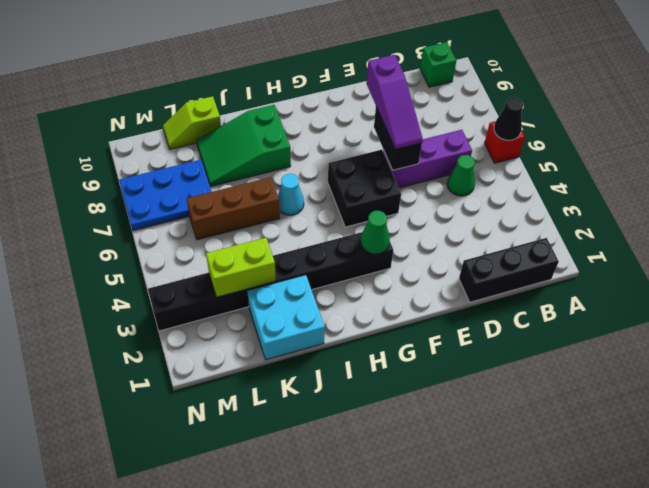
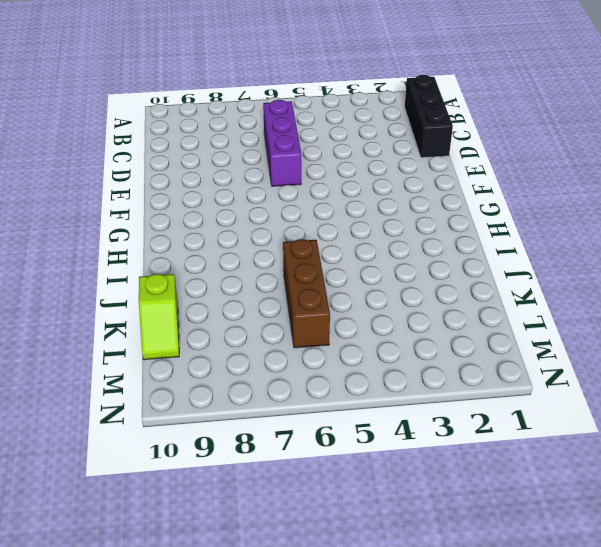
none -> red brick A6 level 1
none -> green brick B10 level 1
none -> green cone C5 level 1

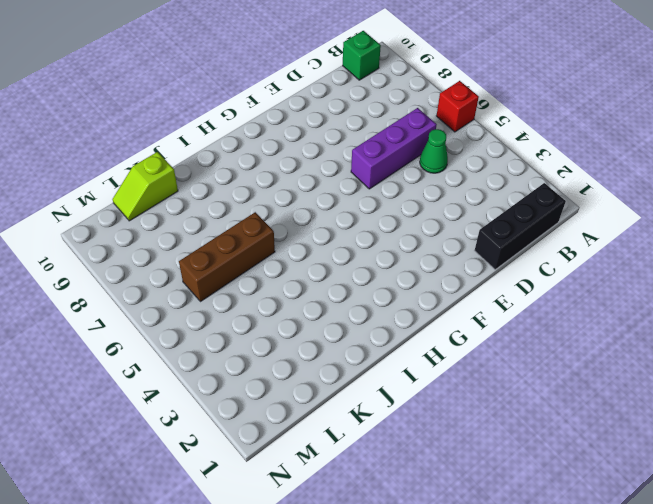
none -> black brick F5:G6 level 1
none -> black brick G3:N3 level 1
none -> cyan cone I6 level 1

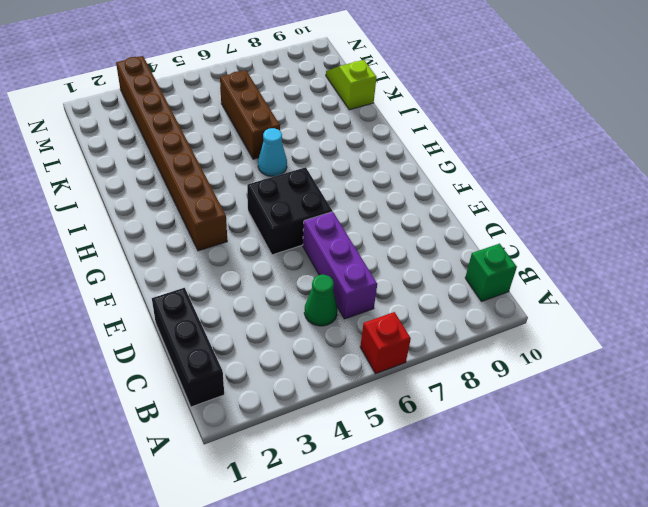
brown brick G3:N3 level 1 -> black brick G3:N3 level 1
none -> green slope I8:K9 level 1 top I
none -> cyan brick J1:K2 level 1
none -> blue plate L7:N8 level 1

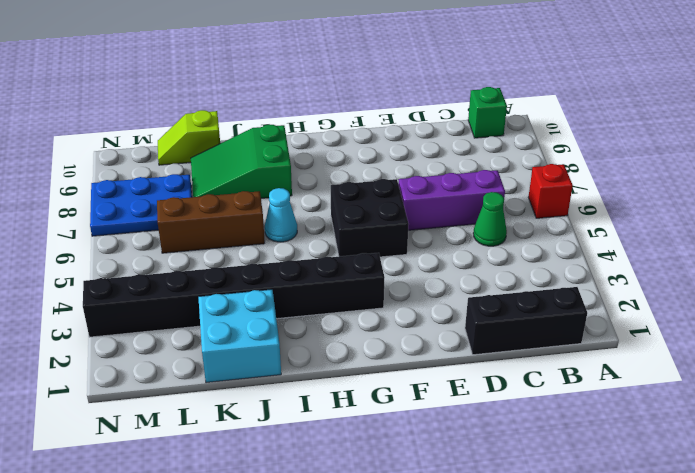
none -> black cone A6 level 2
none -> black brick E6:E7 level 2
none -> green cone G3 level 2

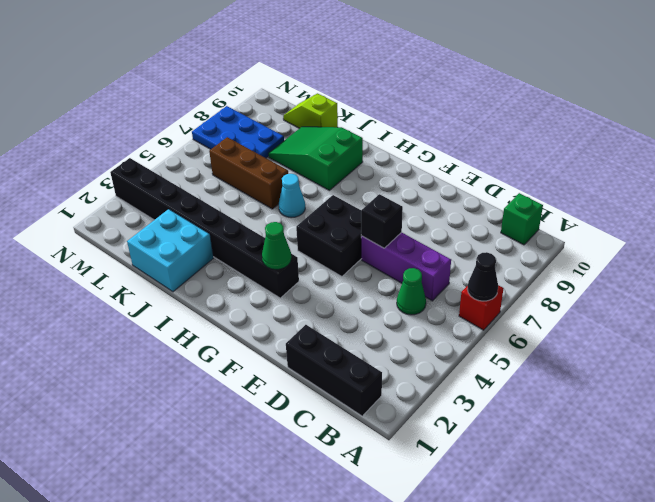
black brick E6 level 2 -> black brick E6:E7 level 2
none -> lime brick K3:L3 level 2
none -> purple slope E6:E8 level 3 top 8

